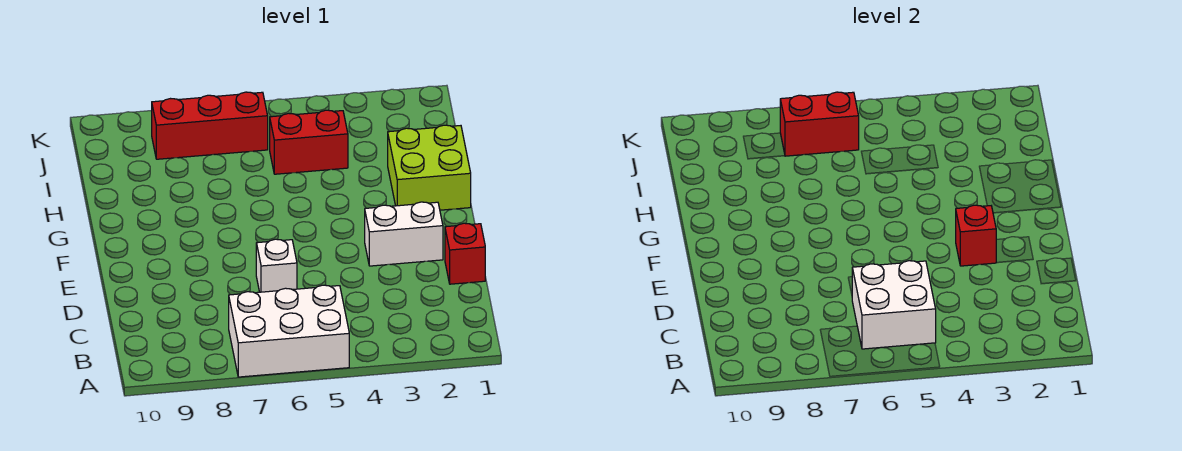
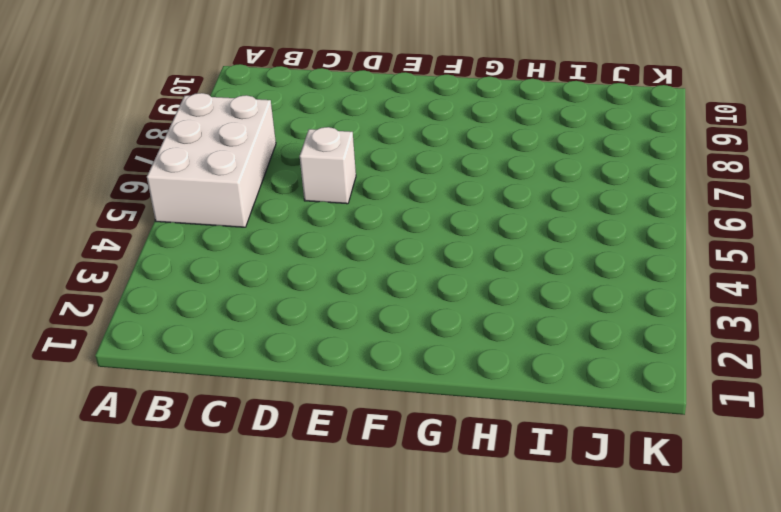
none -> red brick D1 level 1
none -> white brick E2:E3 level 1

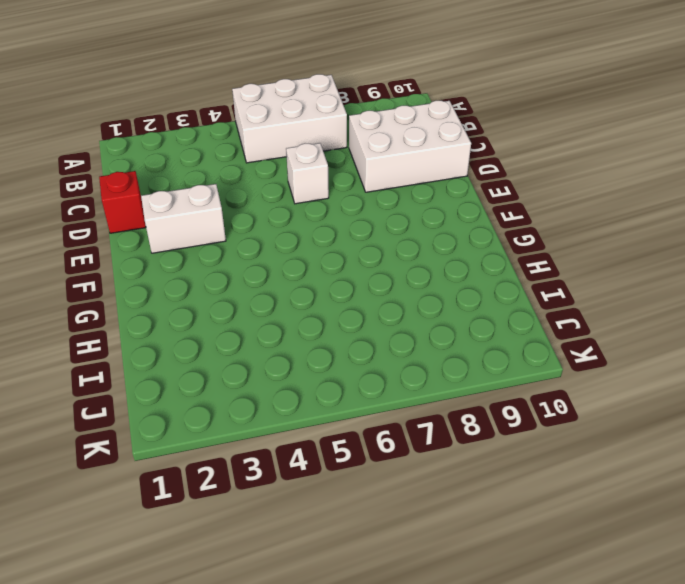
white brick C8:D10 level 1 -> none
none -> lime brick G1:H2 level 1
none -> red brick I4:I5 level 1

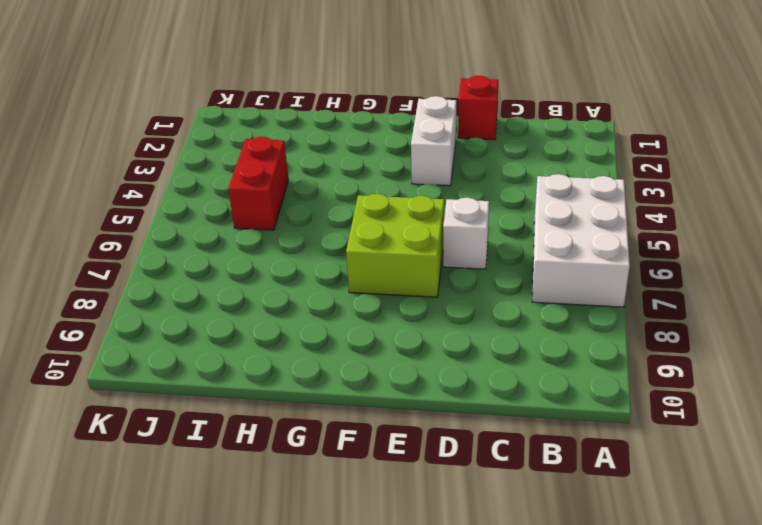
lime brick E6:F7 level 1 -> lime brick G1:H2 level 1
none -> red brick J6:J8 level 1
none -> white brick B5:C6 level 2

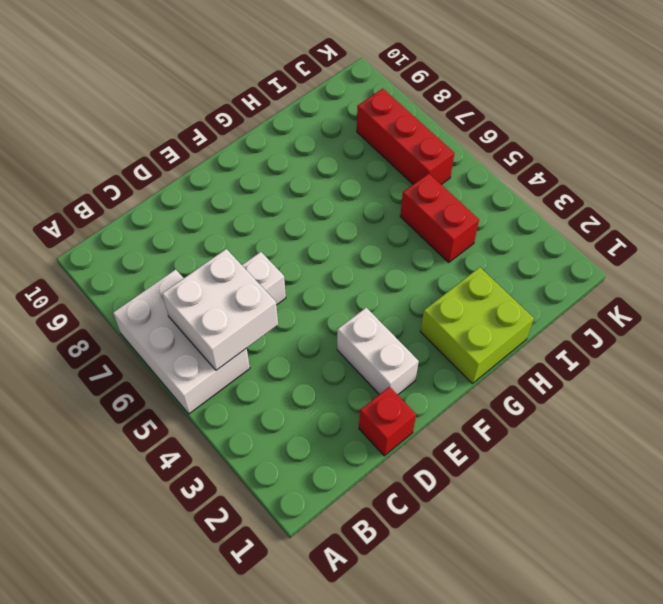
none -> red brick E3 level 2
none -> red brick J6:J7 level 2

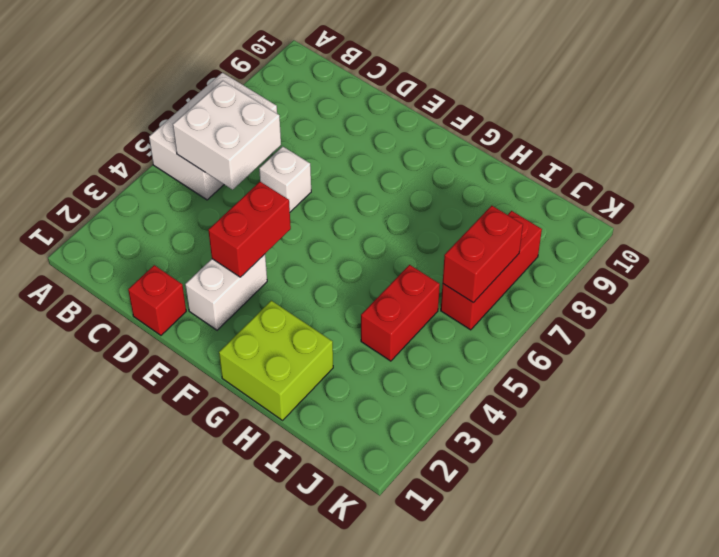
red brick E3:E4 level 2 -> red brick E3 level 2

